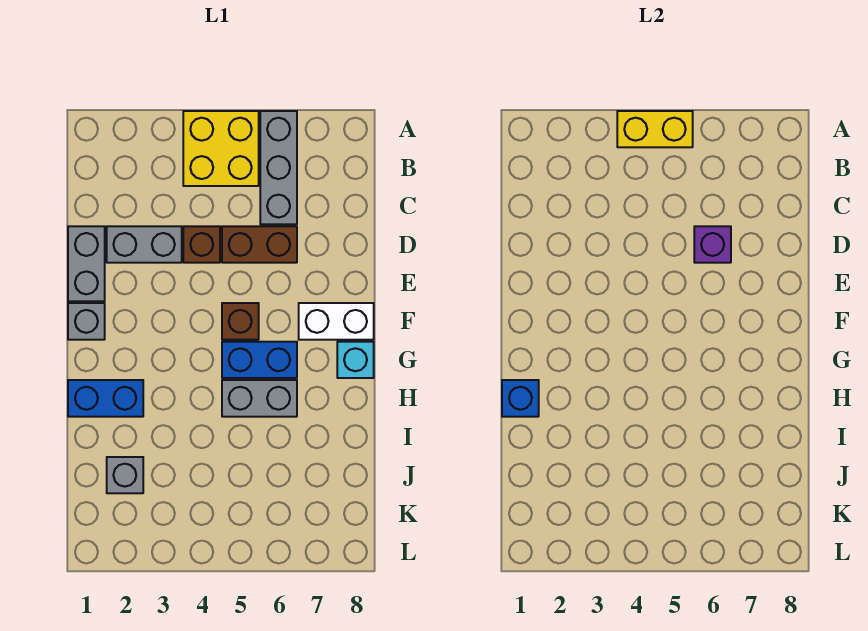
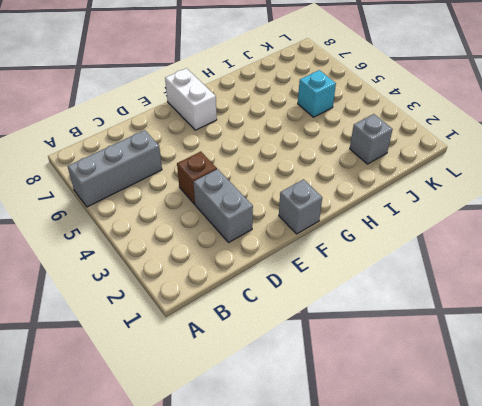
cyan brick J5 level 1 -> cyan brick G8 level 1
none -> yellow brick A4:B5 level 1
none -> grey brick D1:E1 level 1
none -> brown brick D5:D6 level 1

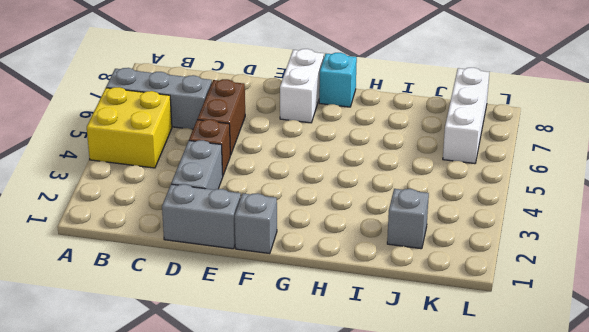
white brick K6:K8 level 1 -> none
none -> brown brick F5 level 1
none -> blue brick G5:G6 level 1
none -> blue brick H1:H2 level 1

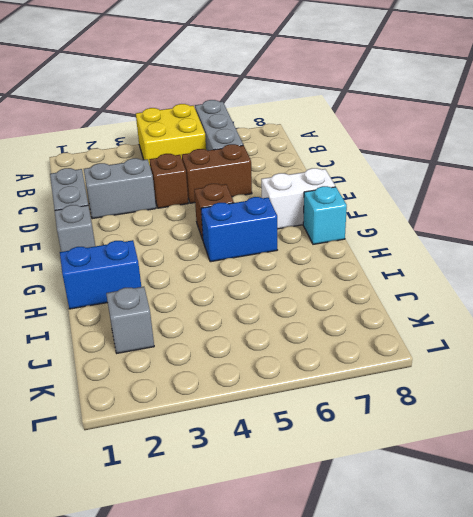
none -> grey brick H5:H6 level 1
none -> yellow brick A4:A5 level 2
none -> purple brick D6 level 2

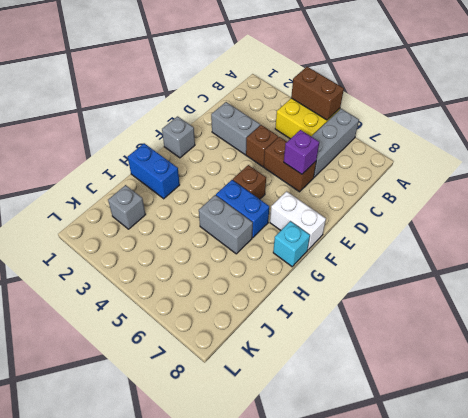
brown brick A4:A5 level 2 -> yellow brick A4:A5 level 2
none -> grey brick D1:E1 level 1
none -> blue brick H1 level 2

